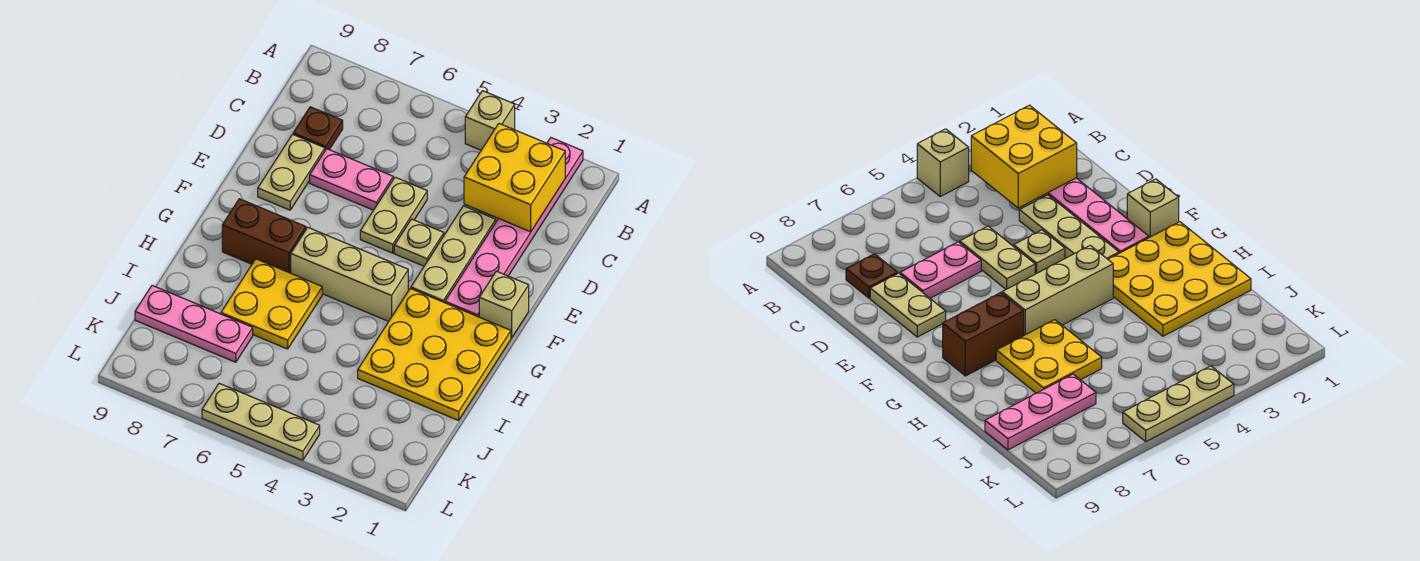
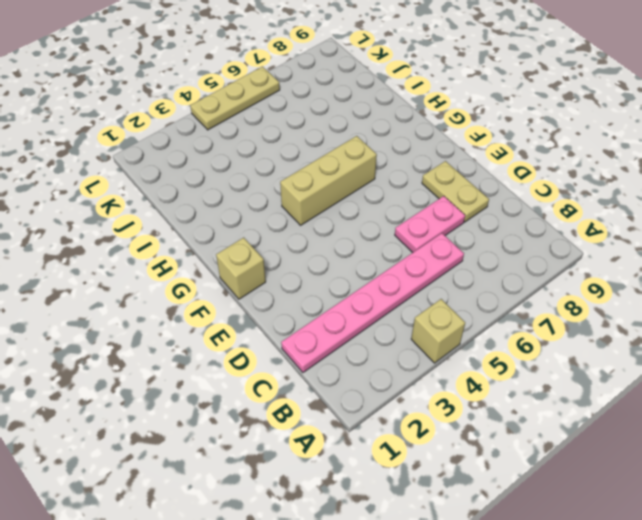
pink plate C1:C6 level 1 -> pink plate A2:F2 level 1
none -> brown plate C8 level 1
none -> tan plate D3:F3 level 1
none -> tan plate D5:E5 level 1

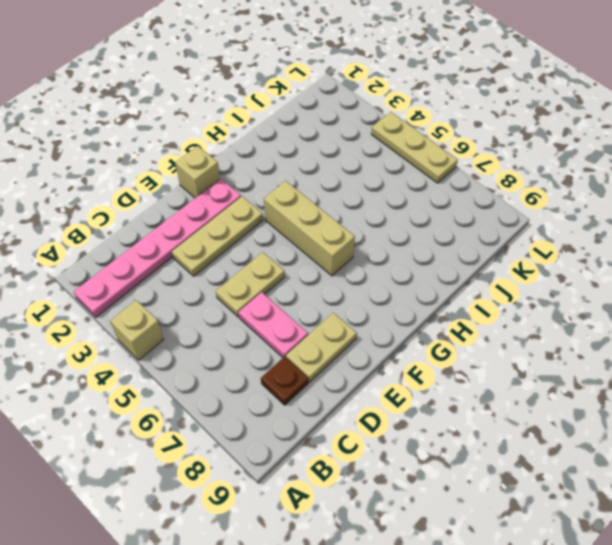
none -> tan plate E4 level 1
none -> yellow plate G1:I3 level 1
none -> brown brick G7:G8 level 1

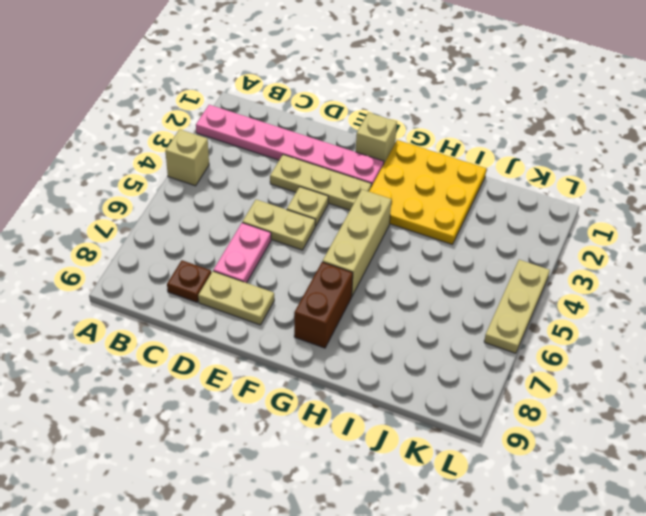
none -> yellow plate H6:I7 level 1
none -> pink plate J7:J9 level 1
none -> yellow brick B2:C3 level 2

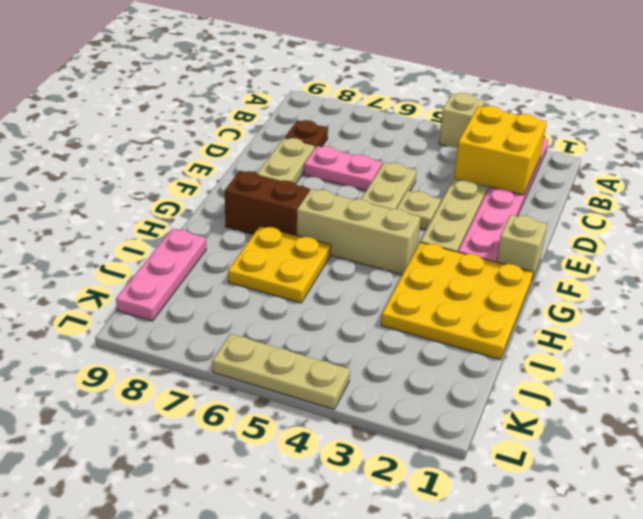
pink plate I9:K9 level 1 -> pink plate J7:J9 level 1

